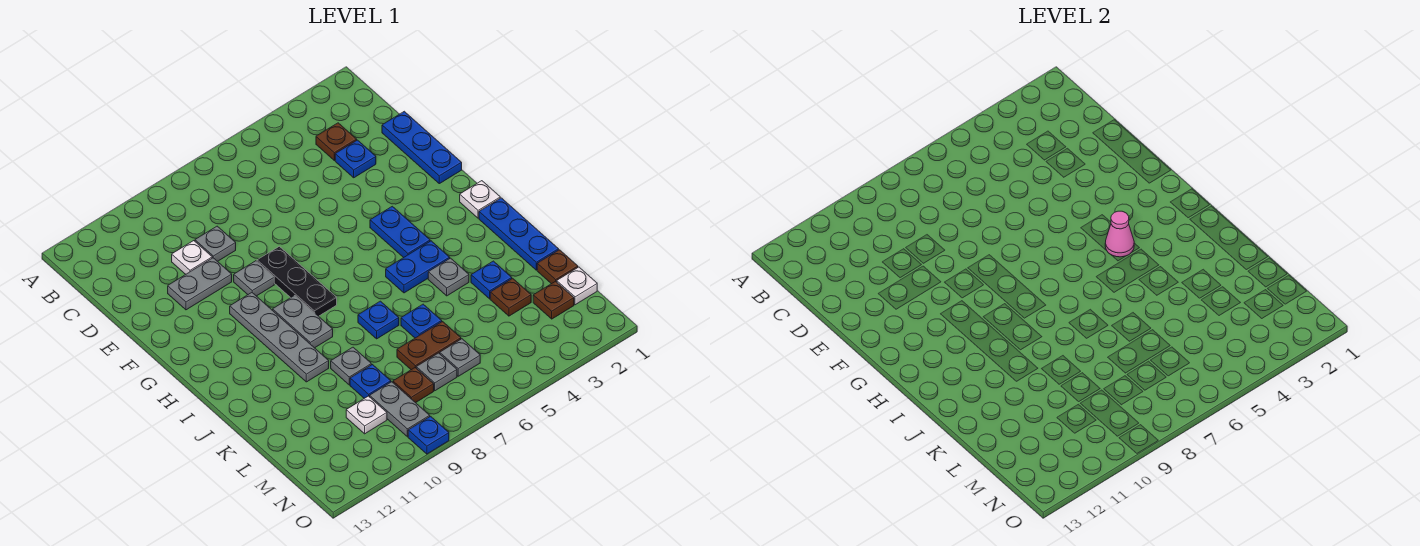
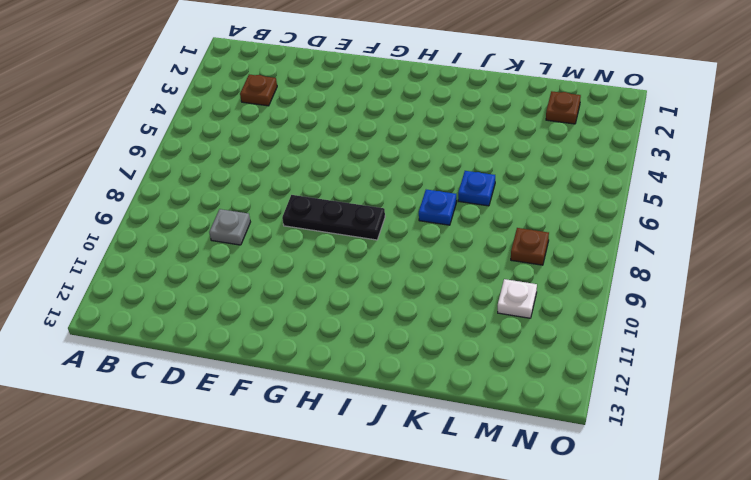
none -> blue plate D1:F1 level 1
none -> blue plate D3 level 1
none -> white plate D10 level 1
none -> grey plate E10:E11 level 1

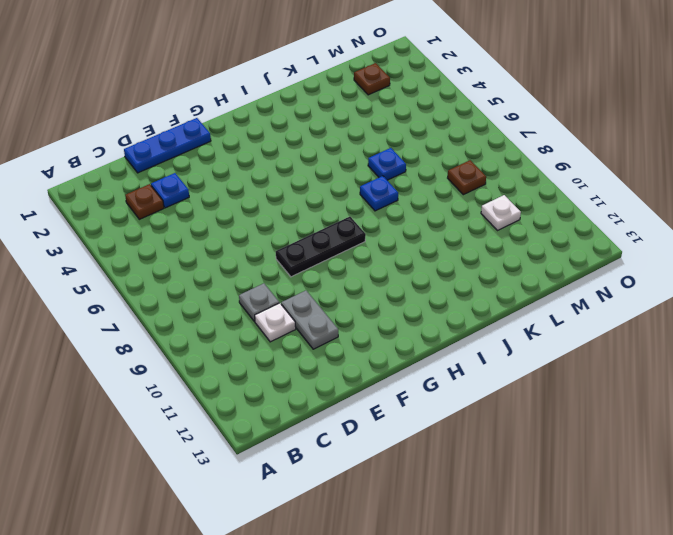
none -> grey plate F9 level 1
none -> blue plate G4:H4 level 1
none -> grey plate G10:J10 level 1
none -> white plate H1 level 1

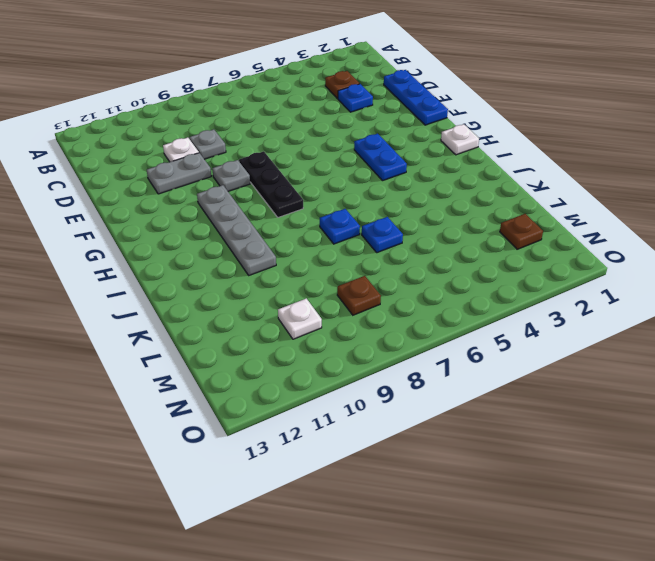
none -> grey plate H9:I9 level 1
none -> blue plate I1:K1 level 1
none -> blue plate I4:I5 level 1
none -> grey plate J4 level 1

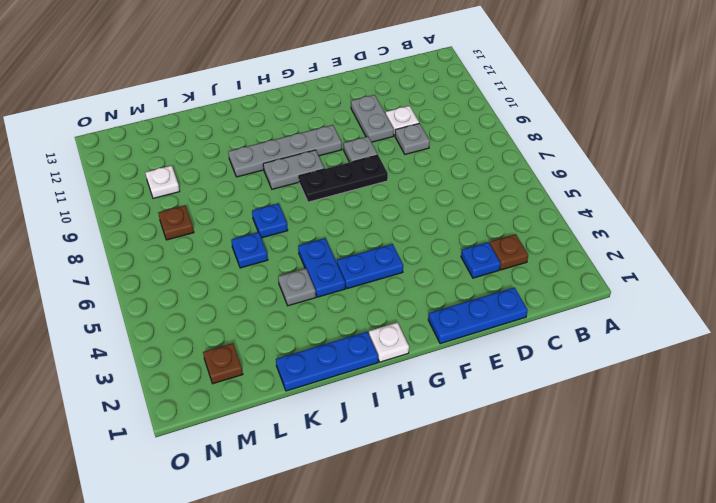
none -> blue plate K3 level 1
none -> grey plate K9 level 1
none -> brown plate L1 level 1
none -> brown plate L3 level 1

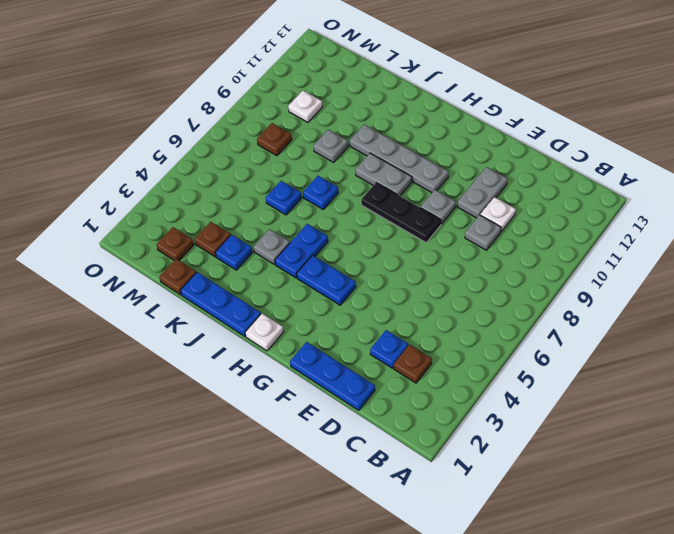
none -> brown plate L6:L7 level 1
none -> blue plate L9 level 1
none -> white plate M1 level 1
none -> grey plate M6 level 1

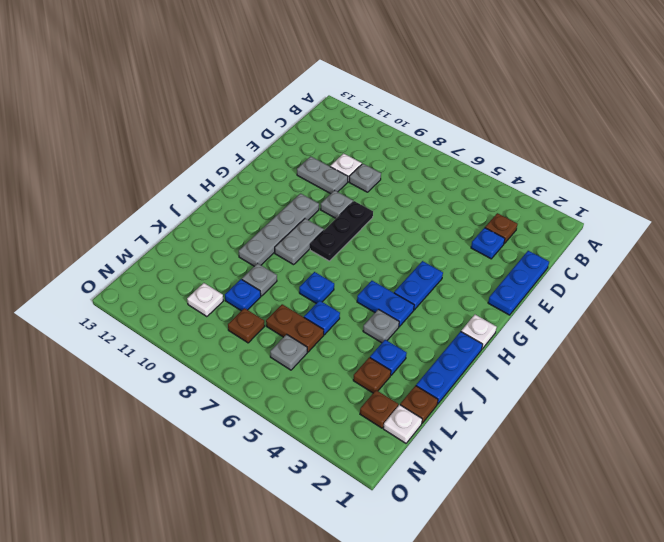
none -> grey plate M7 level 1
none -> grey plate M9:N9 level 1
none -> blue plate O9 level 1
none -> pink cone H4 level 2

